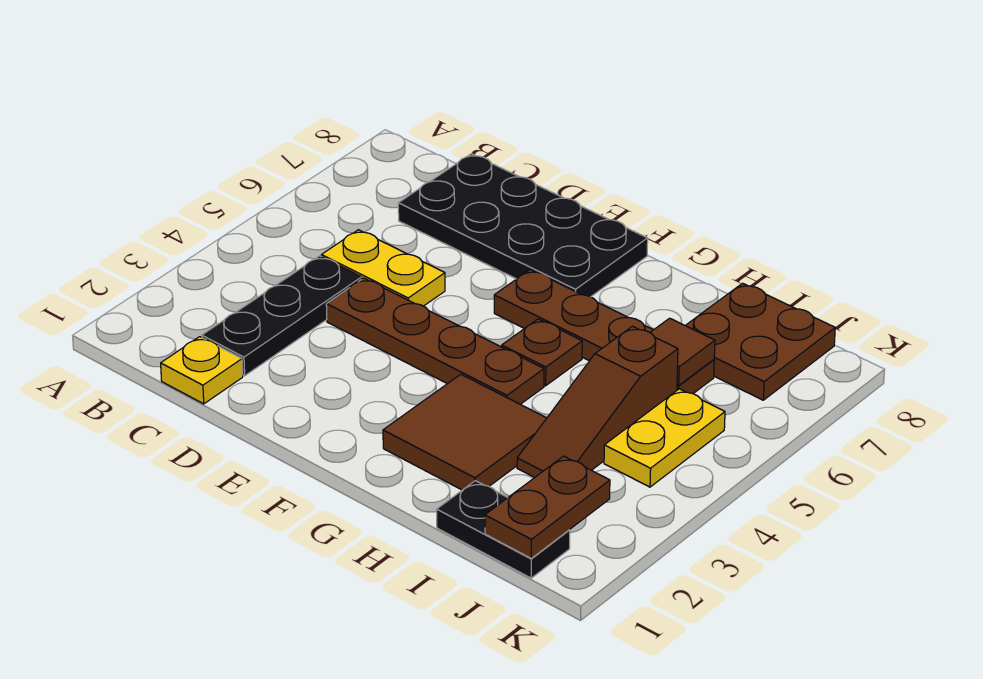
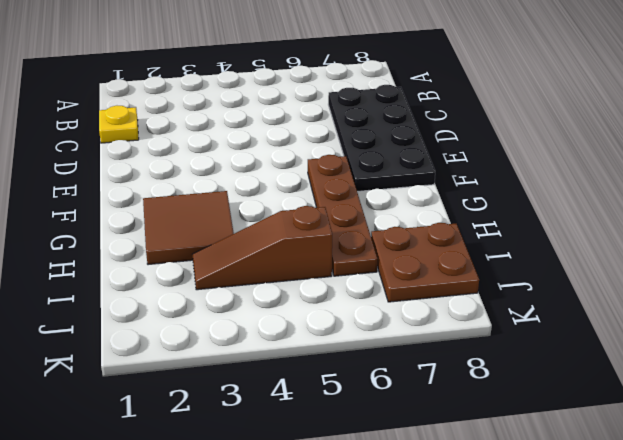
none -> black plate C2:C4 level 1
none -> yellow plate C5:D5 level 1
none -> brown plate D4:G4 level 1

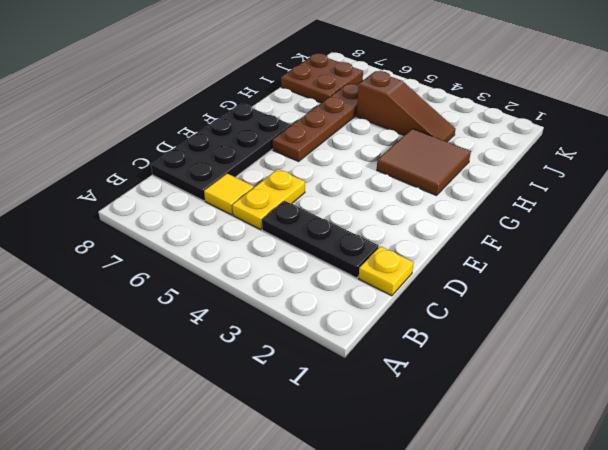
yellow tile C6 level 1 -> none
none -> brown plate D4:G4 level 1
none -> brown plate G5 level 1
none -> black plate I1:J1 level 1

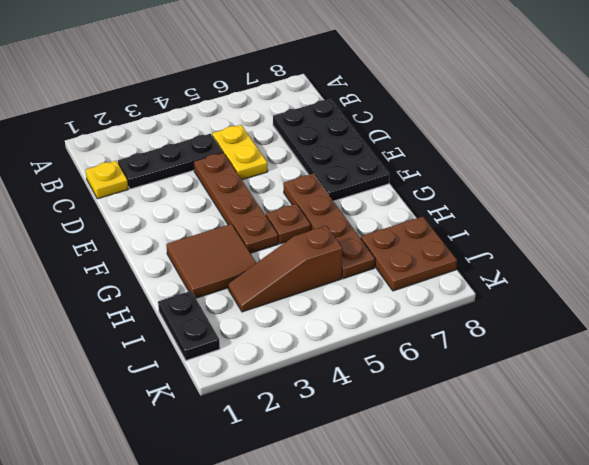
none -> yellow plate J4:J5 level 1
none -> brown tile I6 level 2
none -> brown plate J1:J2 level 2

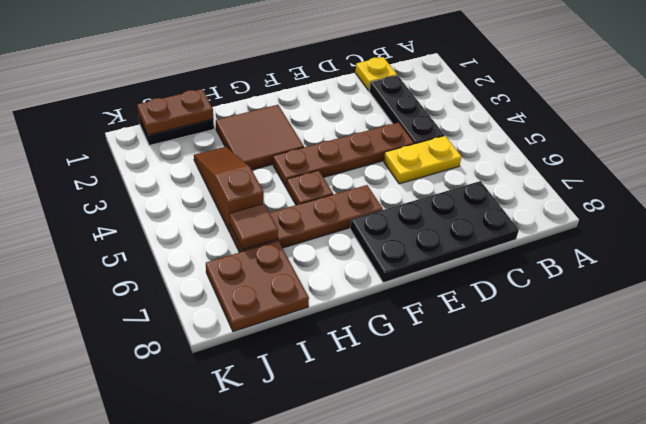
brown plate I1:J1 level 2 -> brown plate J1:J2 level 2
none -> yellow plate J4:J5 level 1

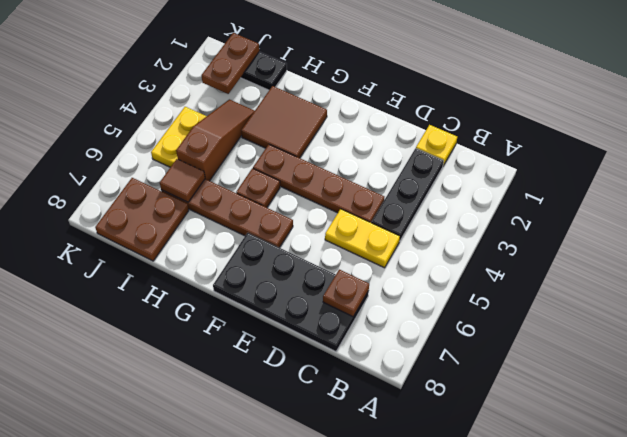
brown plate C7 level 2 -> none

